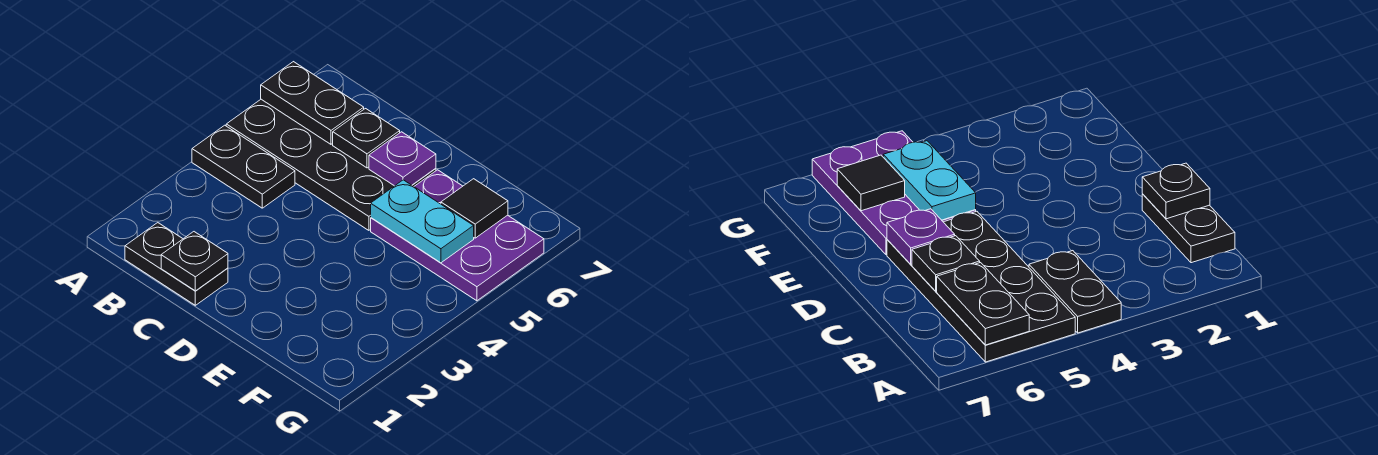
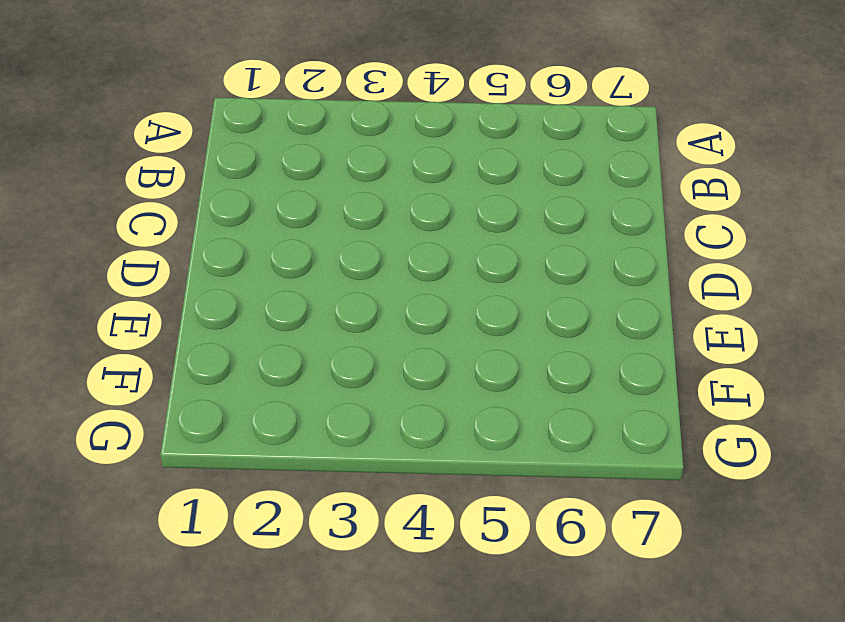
none -> black plate A4:B4 level 1
none -> black plate A5:D6 level 1

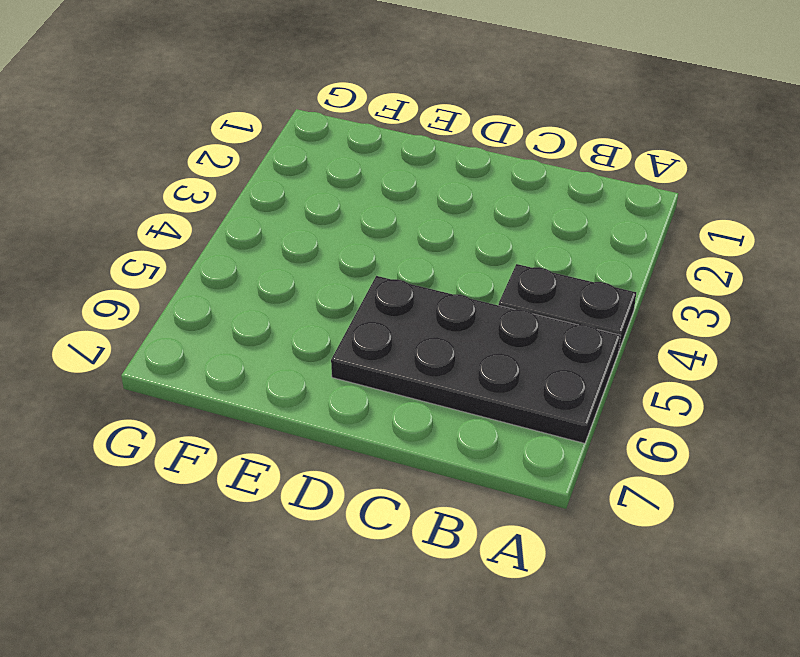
none -> black plate B1:C1 level 1
none -> purple plate E5:G6 level 1

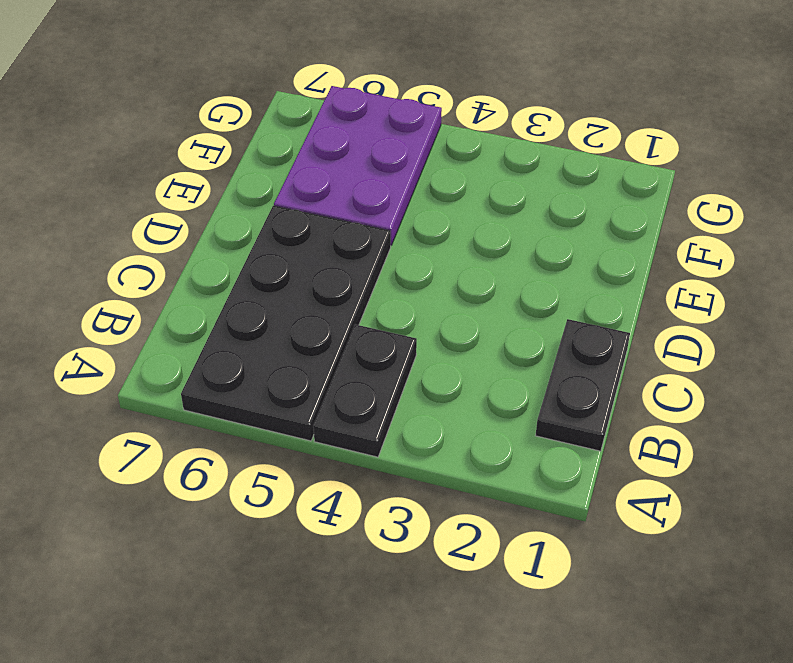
none -> black plate A6:B6 level 2
none -> black plate C1 level 2

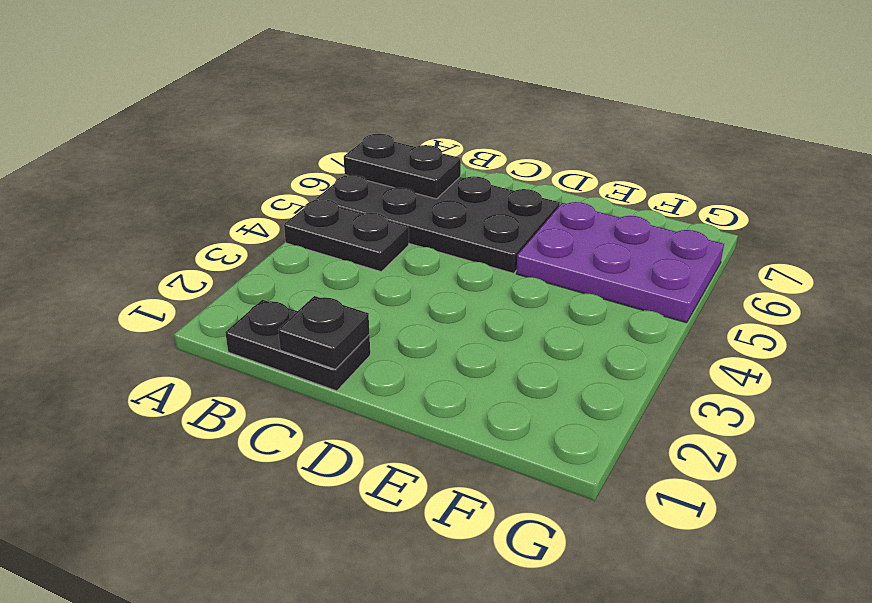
none -> black plate C6 level 2
none -> purple plate D6 level 2

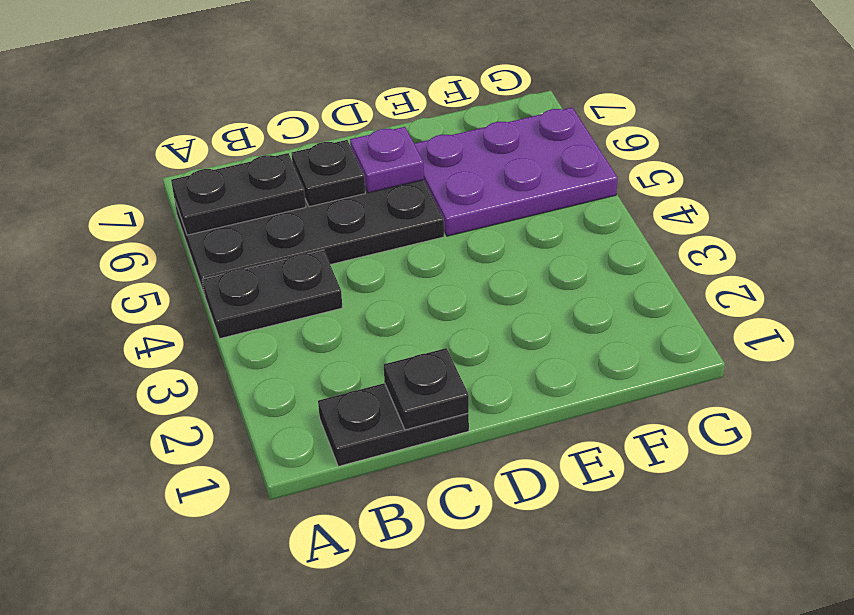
none -> cyan plate E5:F5 level 2
none -> black tile F6 level 2

